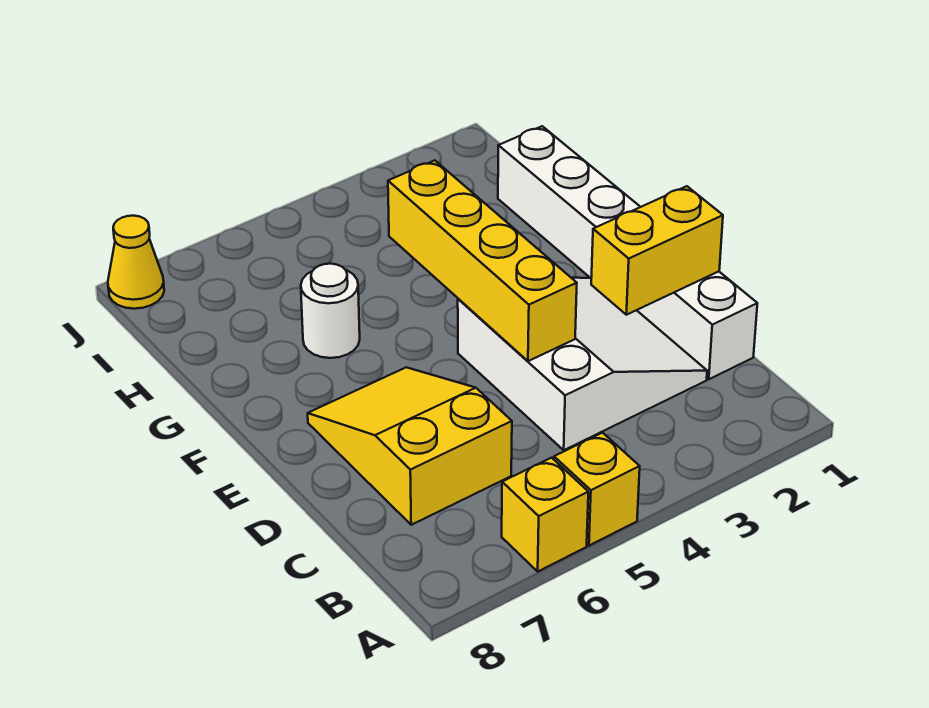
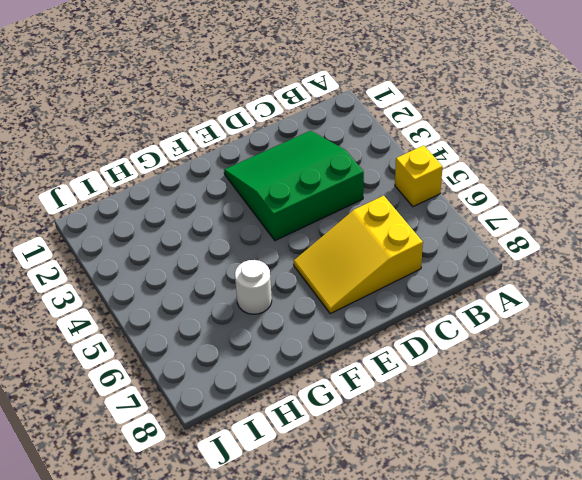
green slope C2:E4 level 1 top 4 -> white slope C2:E4 level 1 top 4
none -> yellow brick A6 level 1
none -> white brick C1:H1 level 1

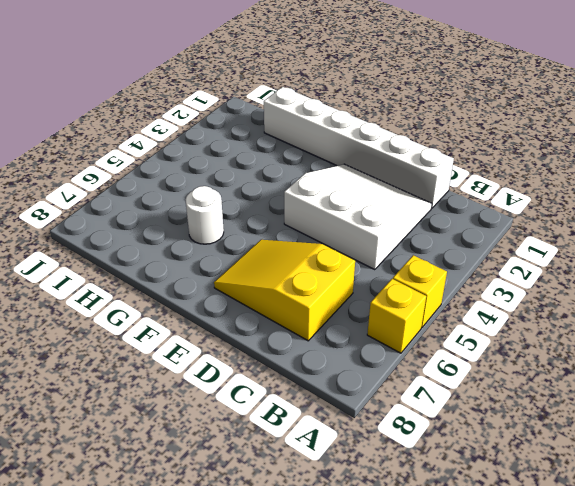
none -> yellow cone J8 level 1
none -> yellow brick D1:D2 level 2

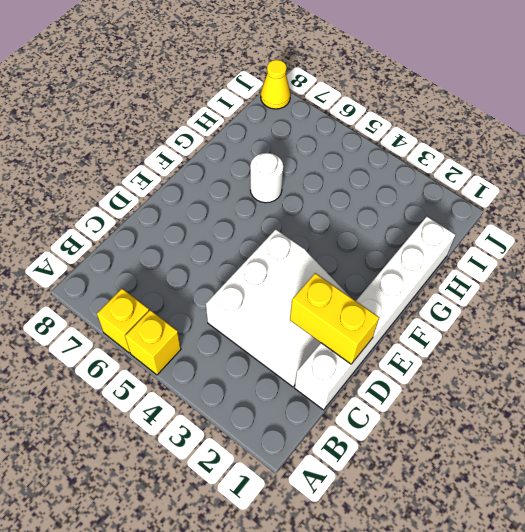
none -> yellow slope C6:E7 level 1 top C
none -> yellow brick D4:G4 level 2

